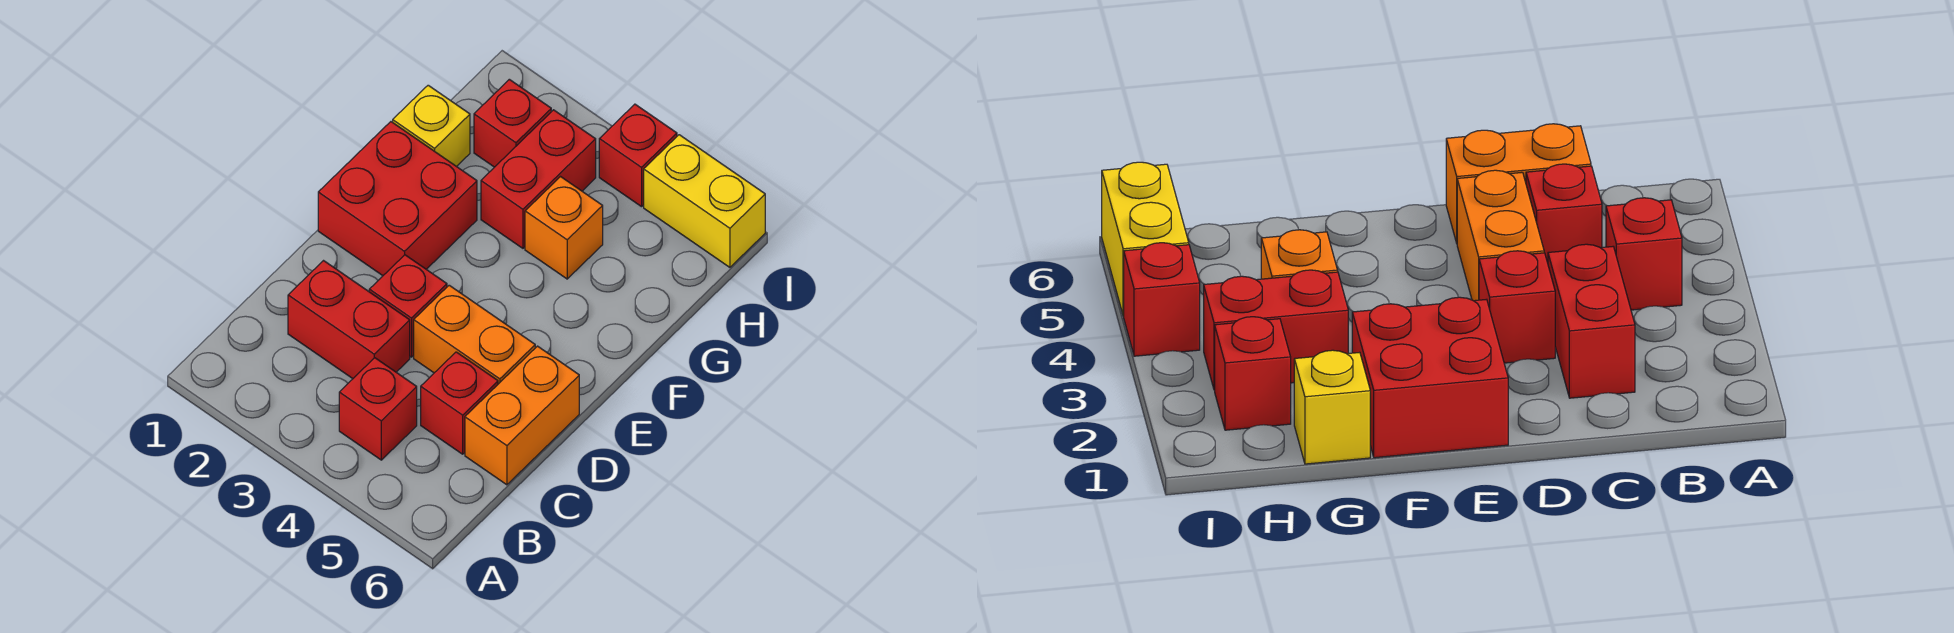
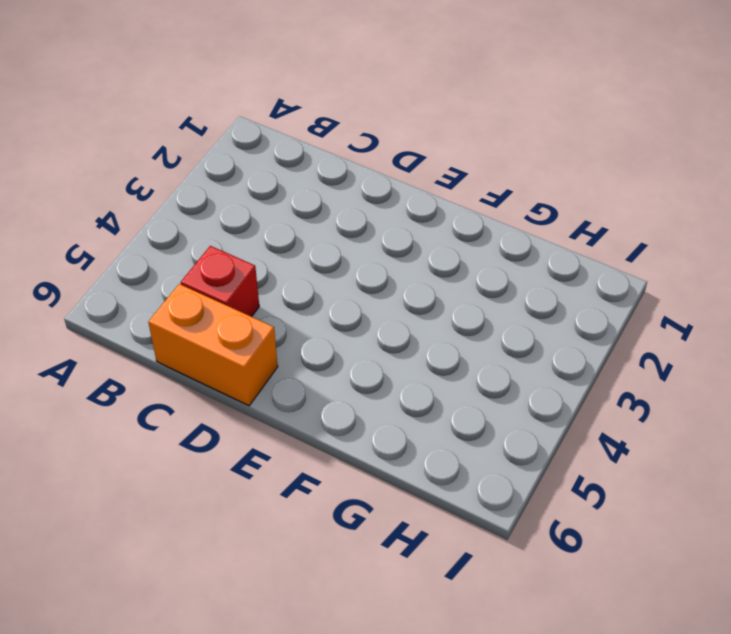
none -> red brick B4 level 1
none -> red brick C2:C3 level 1
none -> red brick D3 level 1

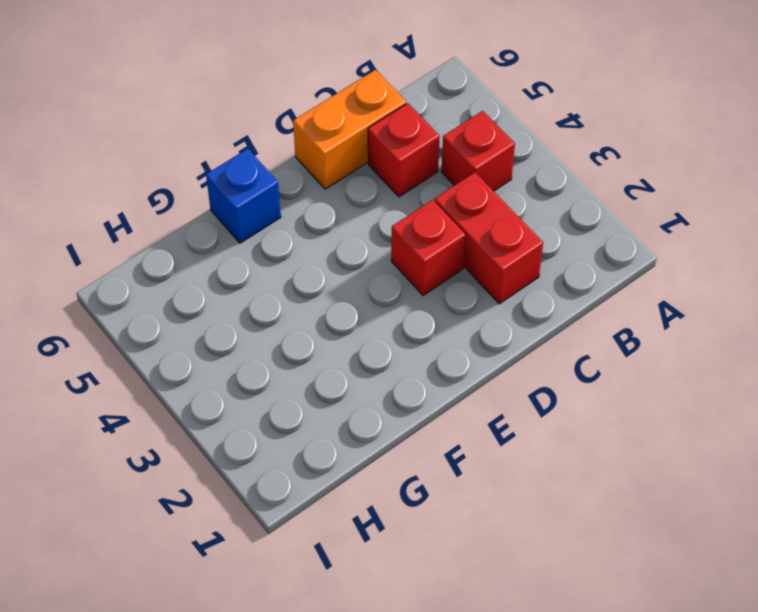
blue brick F6 level 1 -> none
none -> orange brick D4:D5 level 1
none -> red brick E1:F2 level 1
none -> yellow brick G1 level 1

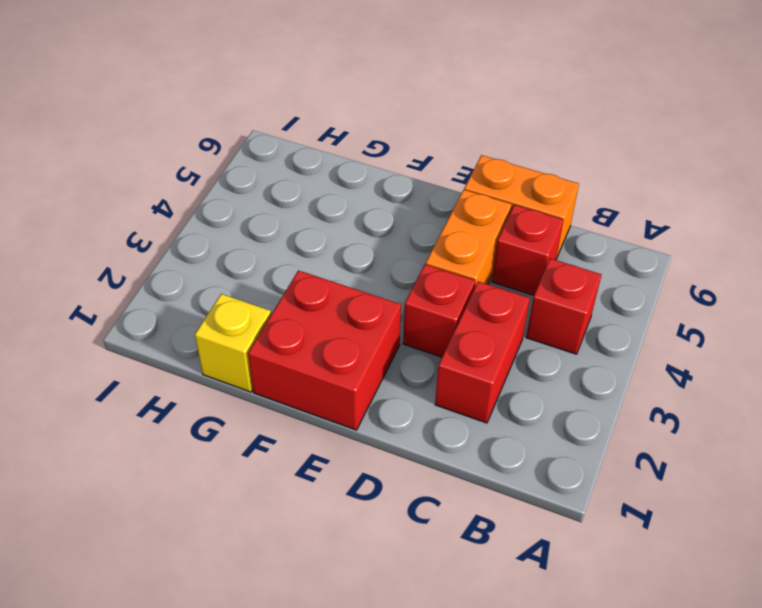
none -> red brick G3:H3 level 1
none -> orange brick G4 level 1
none -> red brick H2 level 1

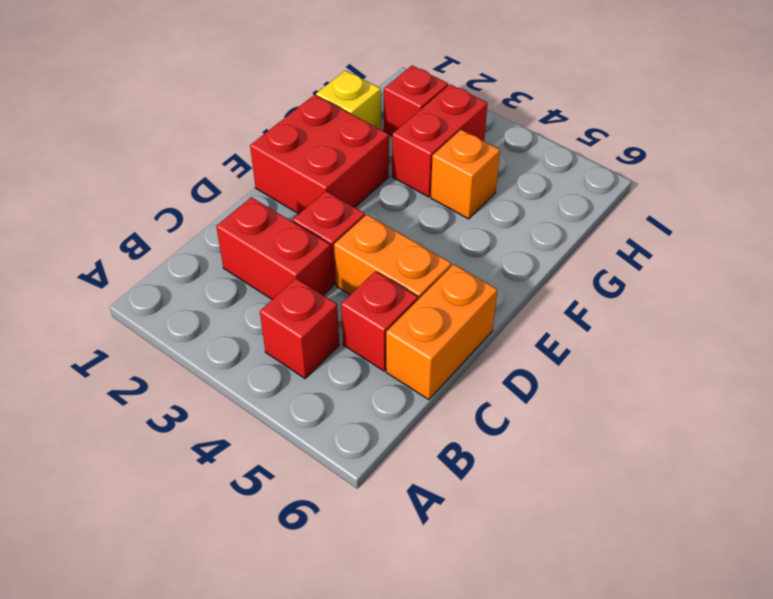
none -> red brick I4 level 1
none -> yellow brick I5:I6 level 1

